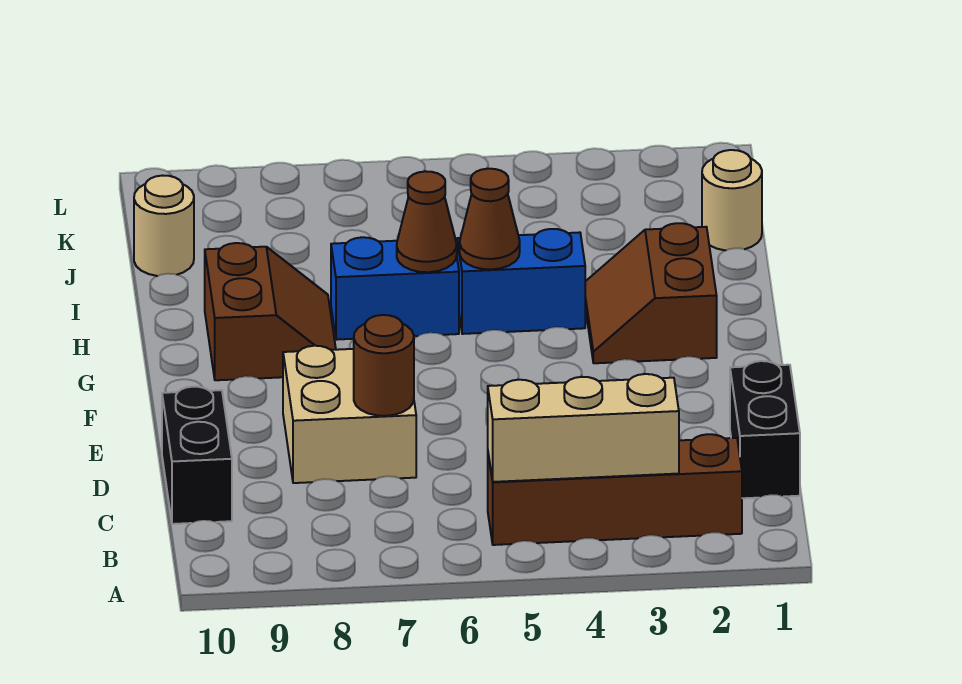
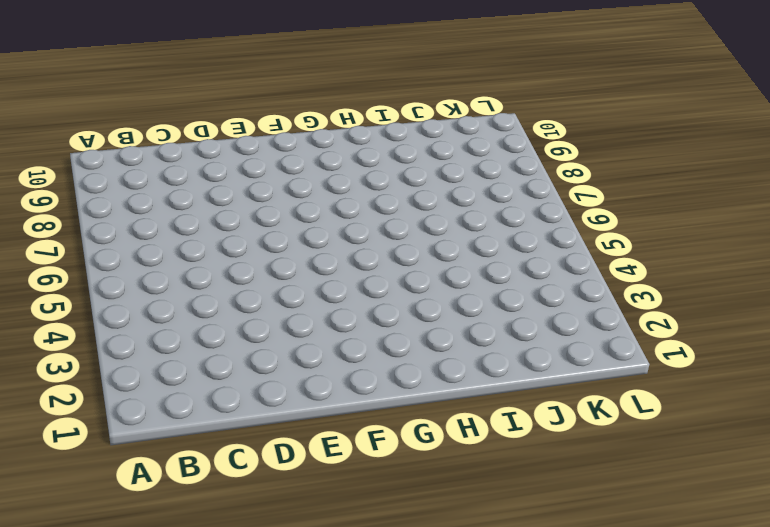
none -> brown brick B2:B5 level 1
none -> black brick C1:D1 level 1
none -> black brick C10:D10 level 1

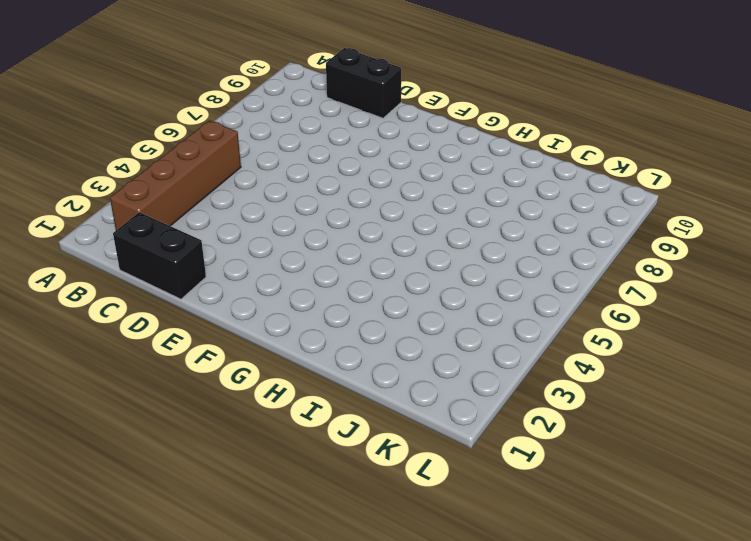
none -> tan brick D7:E8 level 1
none -> brown slope G2:H3 level 1 top 2
none -> brown slope G8:H9 level 1 top 9

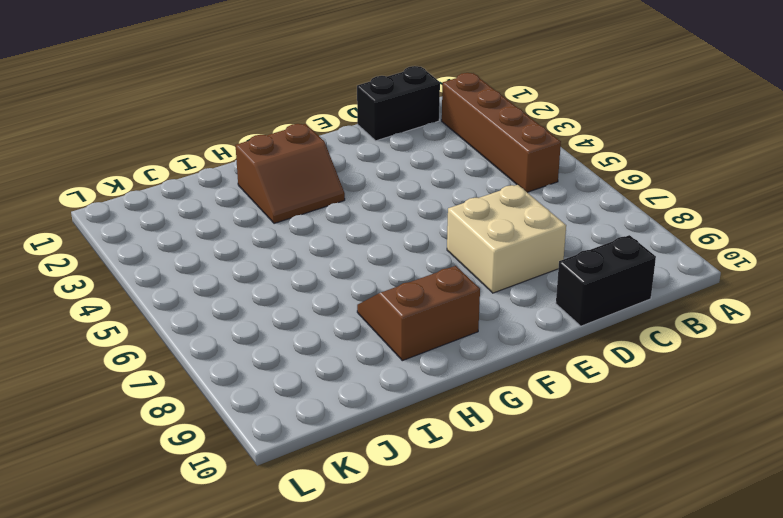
none -> blue brick H4:H5 level 1
none -> blue brick H6:H7 level 1
none -> tan round brick J1 level 1

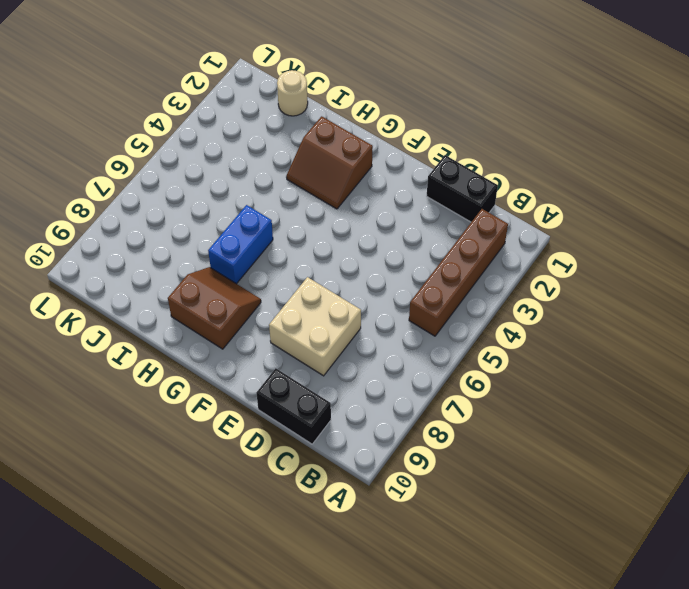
none -> blue brick H4:H5 level 1
none -> tan round brick J10 level 1
none -> tan brick B3:B5 level 2

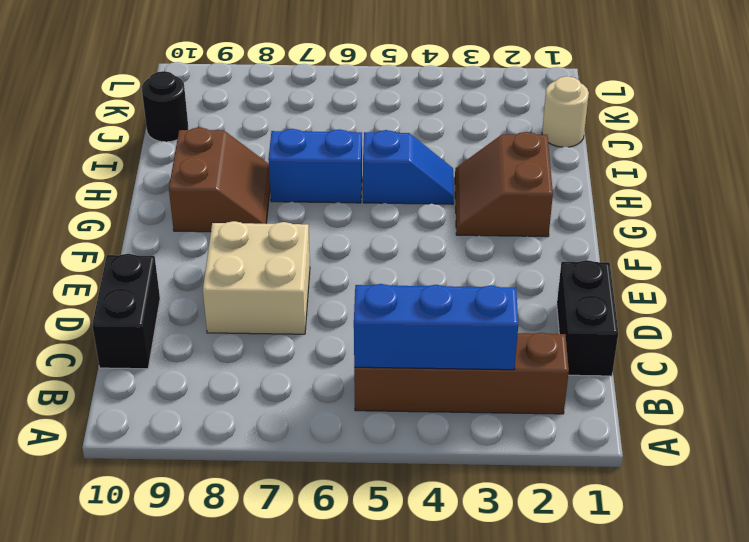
blue brick B3:B5 level 2 -> tan brick B3:B5 level 2
blue slope H4:H5 level 1 top 5 -> blue brick H4:H5 level 1
black round brick J10 level 1 -> tan round brick J10 level 1
none -> brown round brick D7 level 2
none -> brown cone H5 level 2
none -> brown cone H6 level 2

